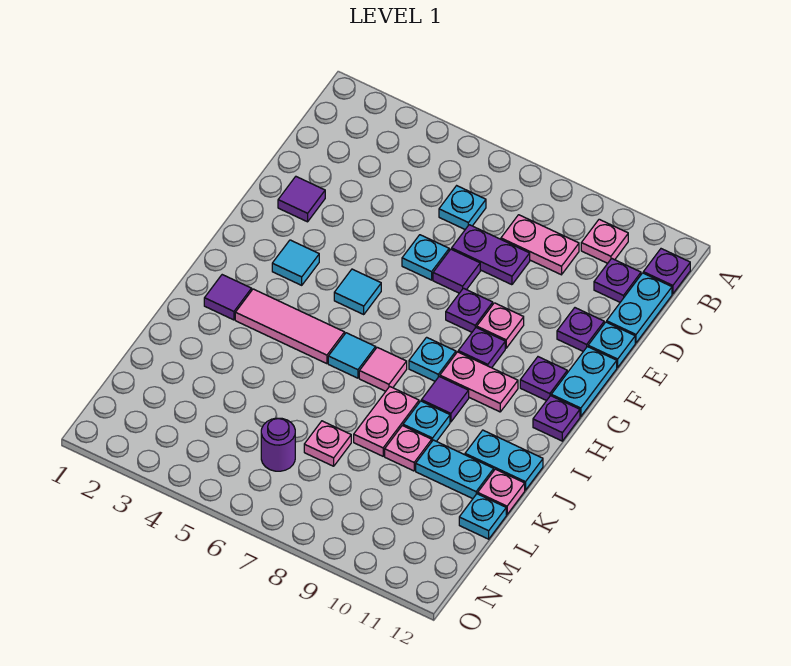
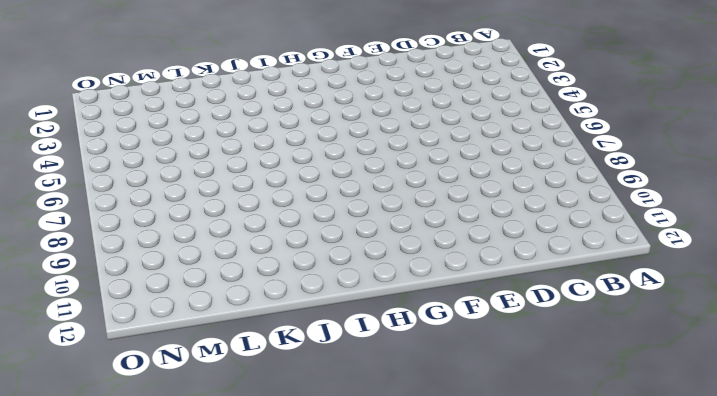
none -> pink plate B10 level 1
none -> purple plate B12 level 1
none -> cyan plate C6 level 1
none -> pink plate C8:C9 level 1

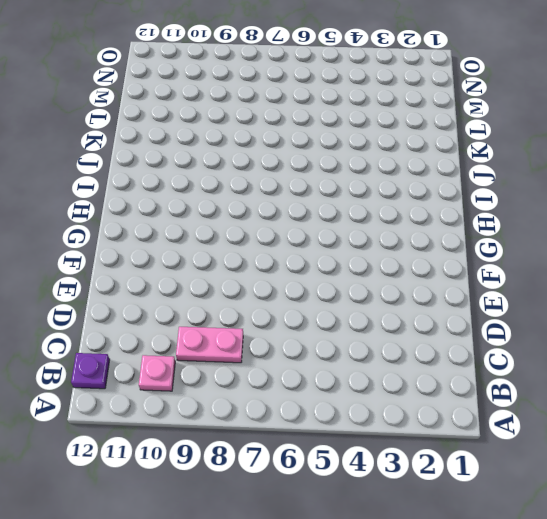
none -> cyan plate C6 level 1
none -> purple plate C11 level 1
none -> cyan plate C12:D12 level 1
none -> purple plate D7:D8 level 1

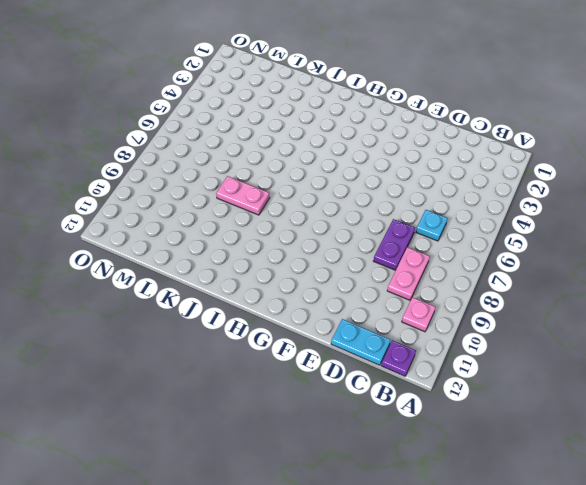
none -> purple plate C11 level 1
none -> purple tile E2 level 1
none -> cyan plate E6 level 1
none -> purple tile E7 level 1

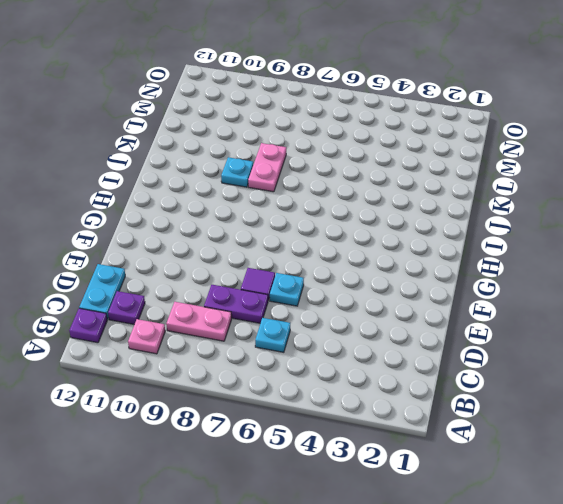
none -> purple tile E2 level 1
none -> purple plate E11 level 1
none -> cyan plate E12 level 1
none -> purple plate F8 level 1

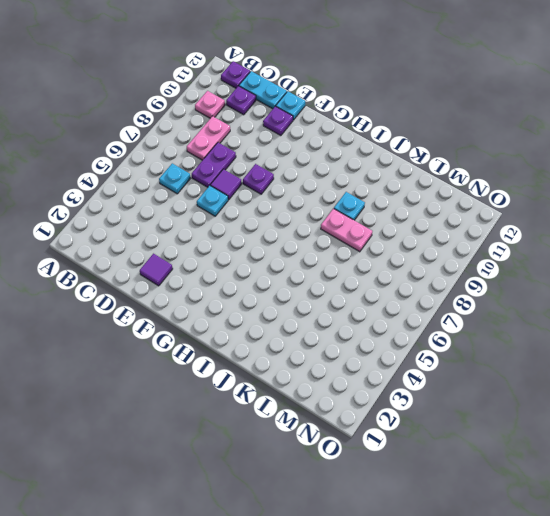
none -> pink plate F9 level 1
none -> cyan plate F12:G12 level 1
none -> cyan tile G3 level 1
none -> cyan tile G5 level 1

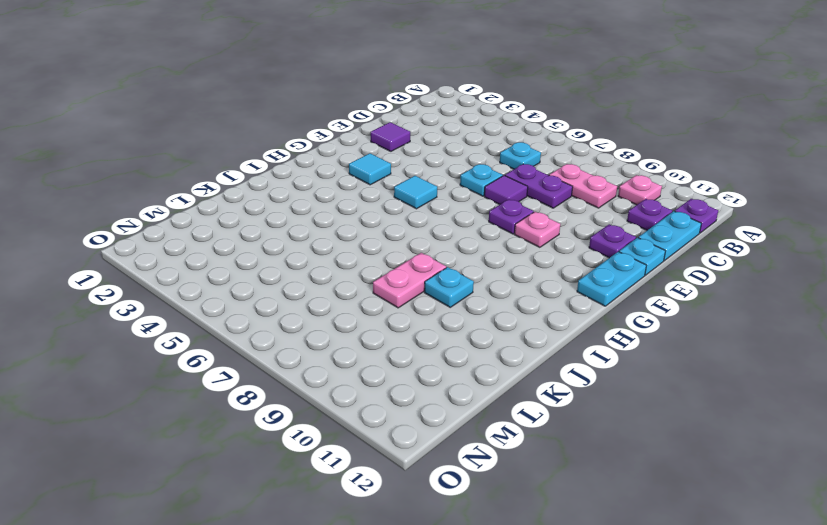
none -> purple plate G9 level 1
none -> purple plate G11 level 1
none -> cyan plate H8 level 1
none -> pink plate H9:H10 level 1

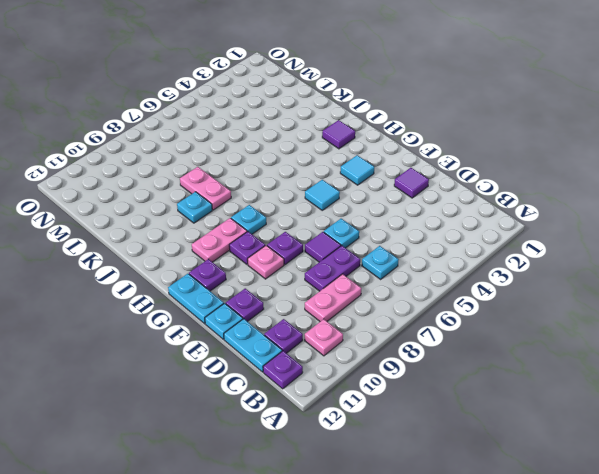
none -> purple plate H12 level 1
none -> pink tile I3:I5 level 1
none -> cyan tile I6 level 1
none -> pink tile I7 level 1

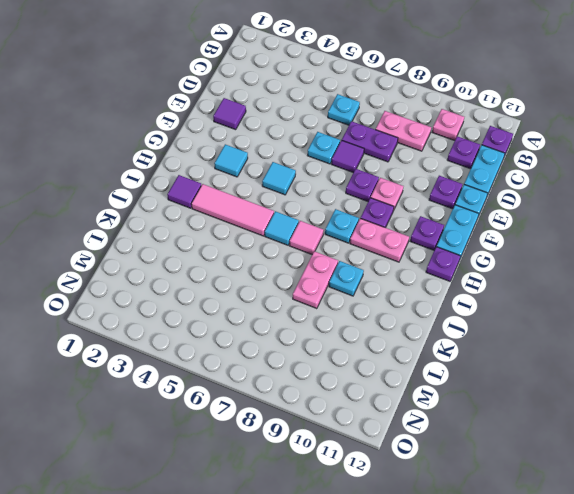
none -> purple tile I9 level 1
none -> cyan plate J11:J12 level 1
none -> pink plate K9 level 1
none -> cyan plate K10:K11 level 1

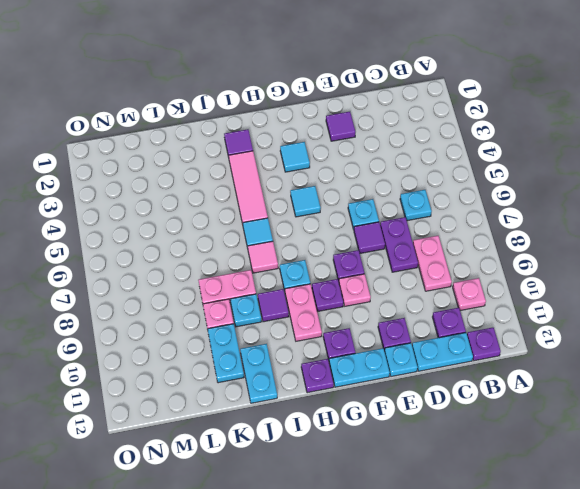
none -> pink plate K12 level 1
none -> pink plate L7 level 1
none -> cyan plate L12 level 1
none -> purple round brick M6 level 1

